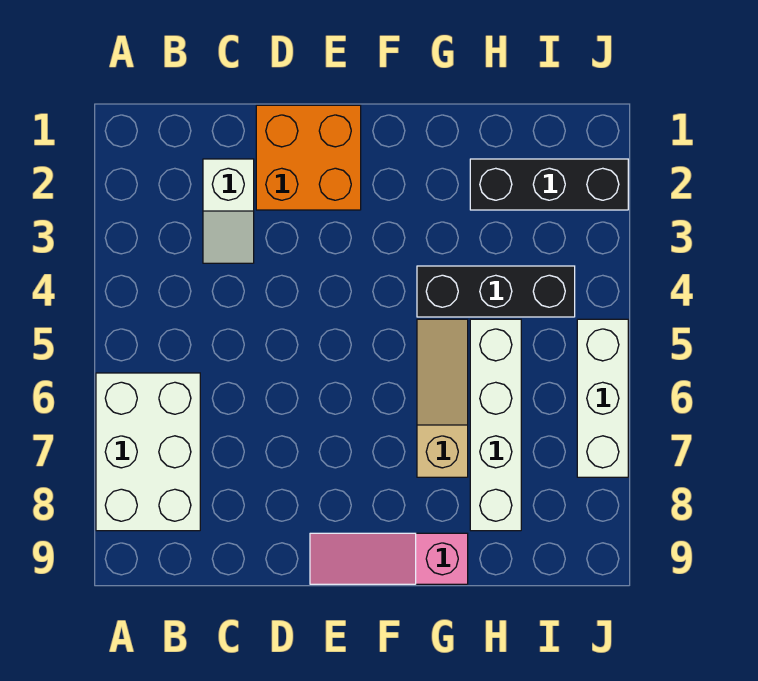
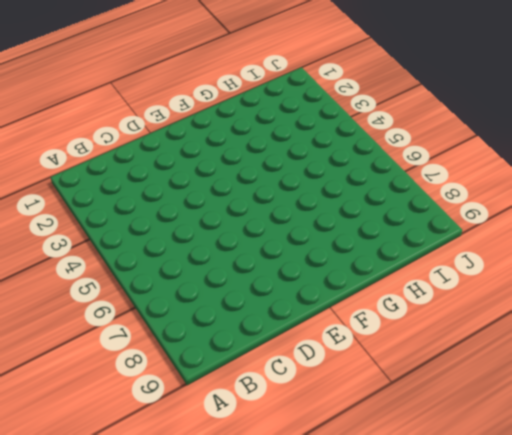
none -> white brick A6:B8 level 1
none -> white slope C2:C3 level 1 top 2

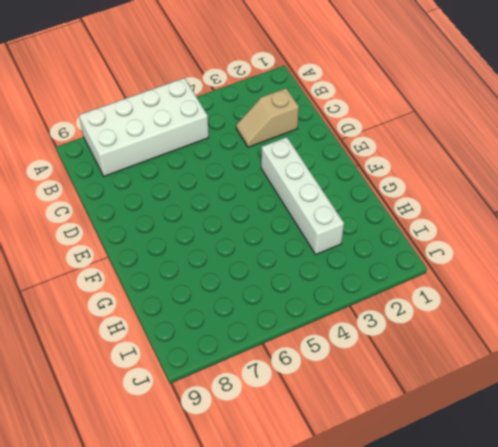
white brick A5:B8 level 1 -> white brick A6:B8 level 1
tan slope C2:C3 level 1 top 2 -> white slope C2:C3 level 1 top 2
white brick E3:H3 level 1 -> white brick H5:H8 level 1
none -> orange brick D1:E2 level 1
none -> pink slope E9:G9 level 1 top G

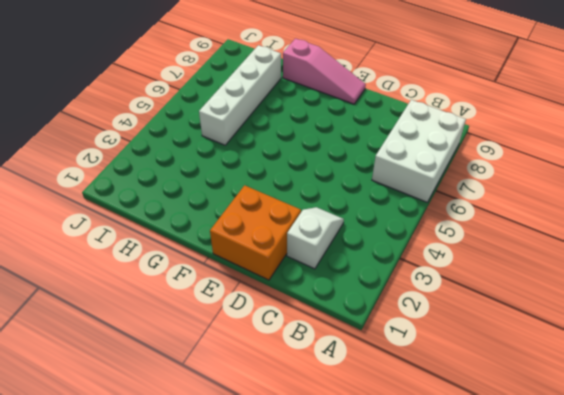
none -> black brick G4:I4 level 1
none -> tan slope G5:G7 level 1 top 7

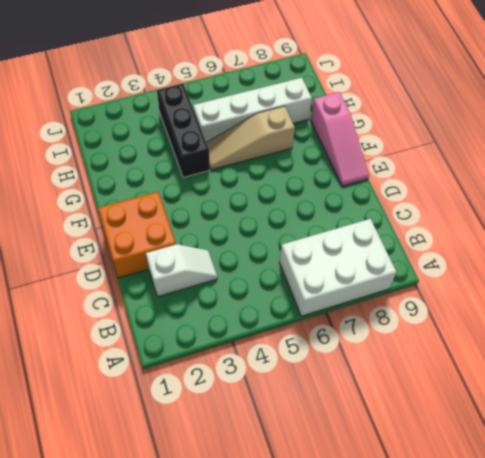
none -> black brick H2:J2 level 1
none -> white brick J5:J7 level 1

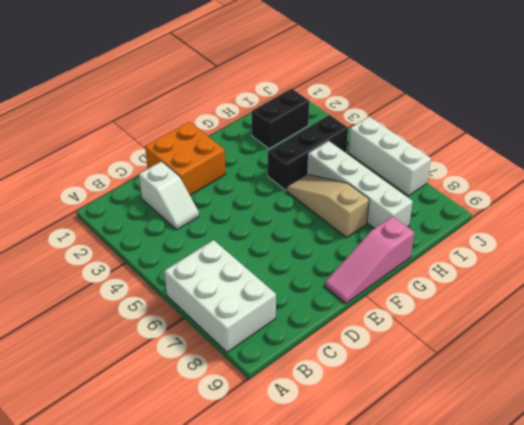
black brick H2:I2 level 1 -> black brick H2:J2 level 1

